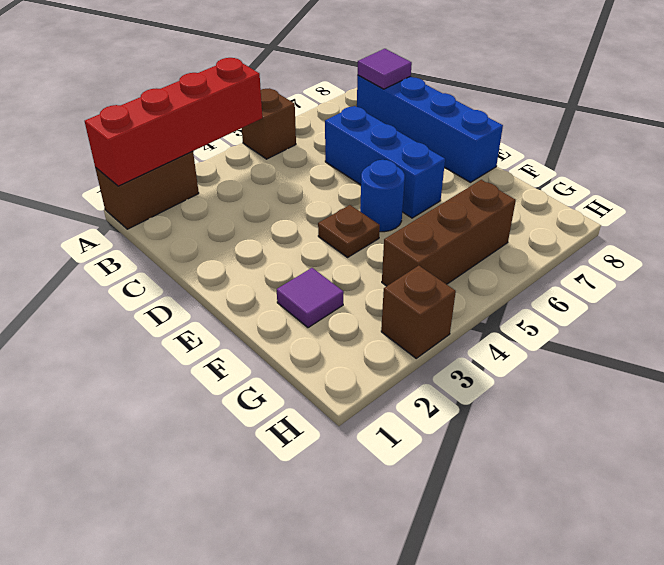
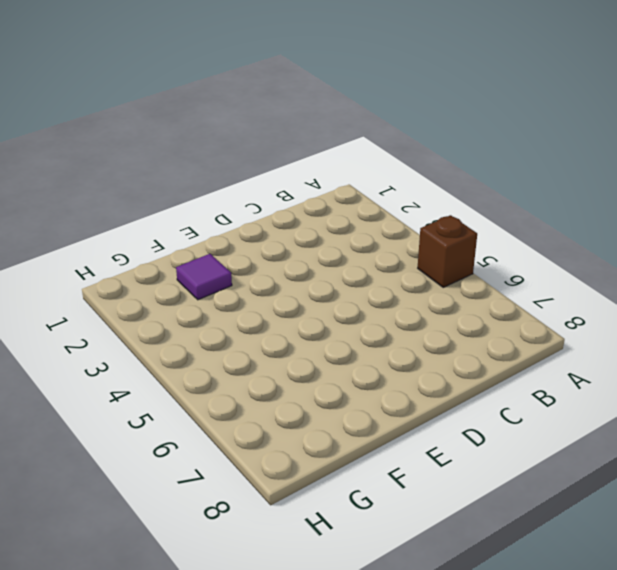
none -> brown brick A1:A2 level 1
none -> blue brick B8:E8 level 1

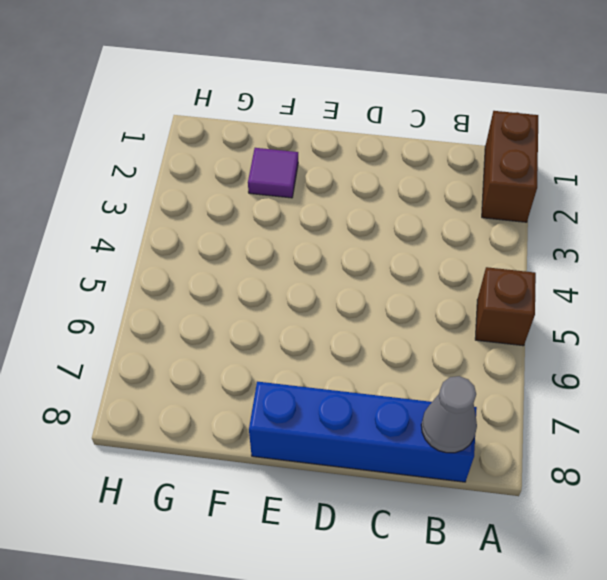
grey cone B8 level 2 -> purple tile B8 level 2
none -> blue brick C6:E6 level 1
none -> brown plate E4 level 1

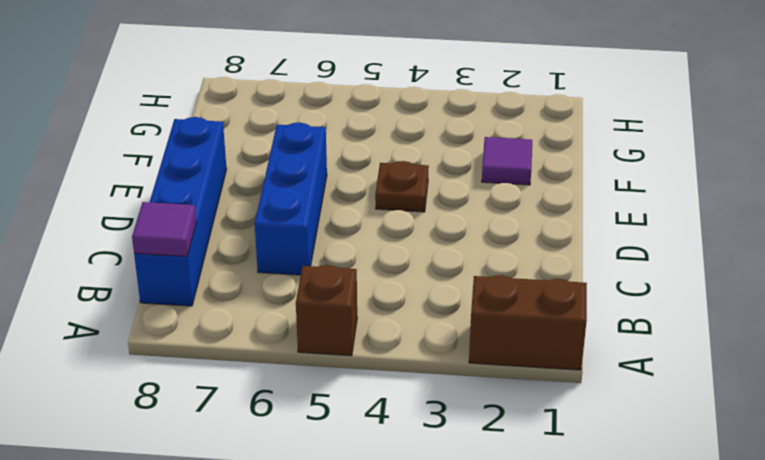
none -> blue round brick E5 level 1
none -> brown brick G4:G6 level 1

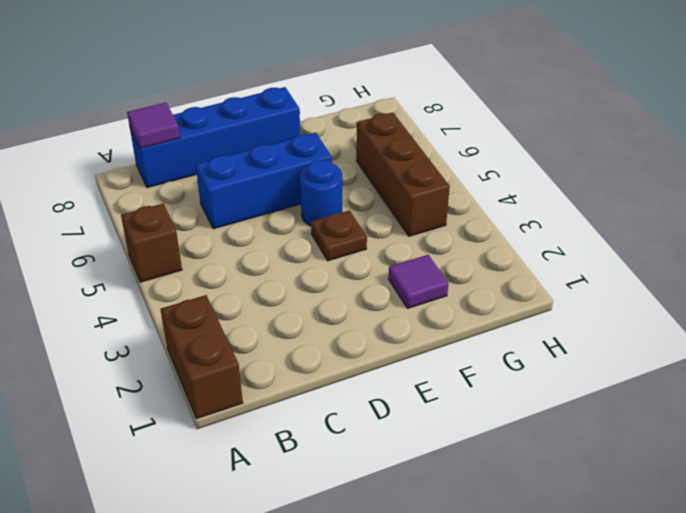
none -> brown brick H3 level 1
none -> red brick A1:A4 level 2

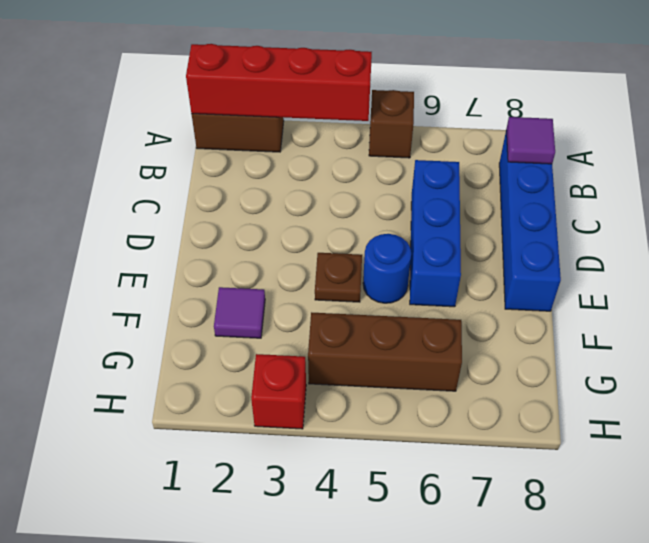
red brick H3 level 1 -> brown brick H3 level 1

